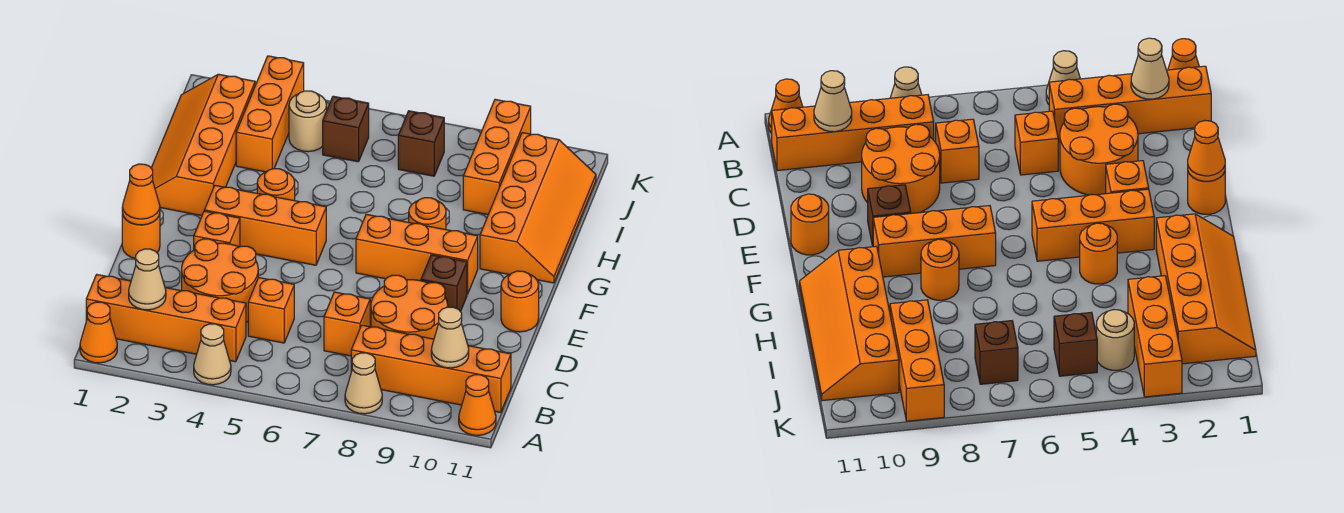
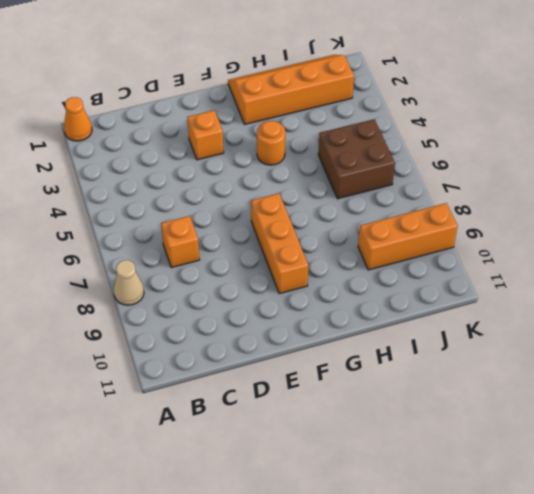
brown brick I5:J6 level 1 -> brown brick J5 level 1
none -> tan cone A4 level 1
none -> orange cone A11 level 1
none -> orange brick B1:B4 level 1

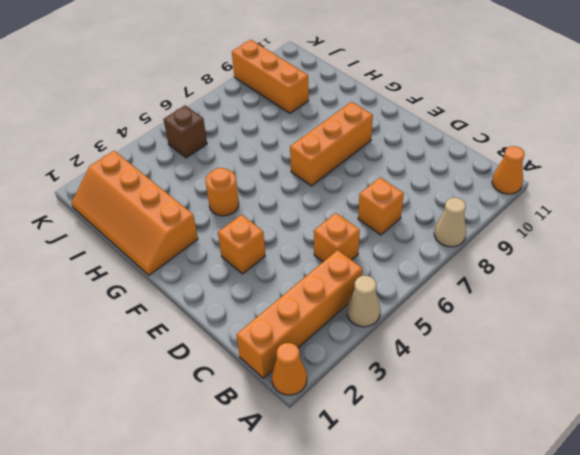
none -> orange brick B8:B11 level 1
none -> orange round brick C3:D4 level 1
none -> orange round brick C8:D9 level 1

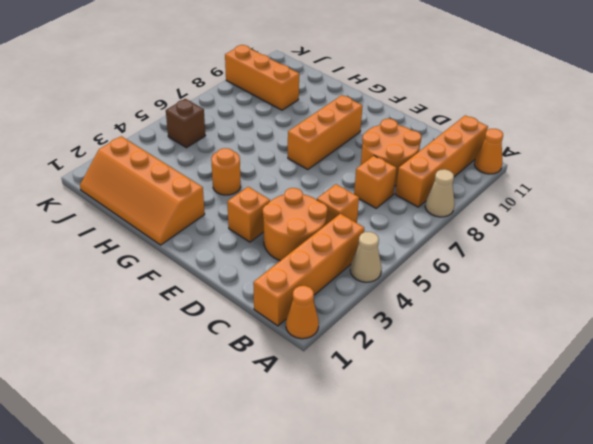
none -> orange round brick E1 level 1
none -> brown brick E9 level 1
none -> orange round brick E11 level 1

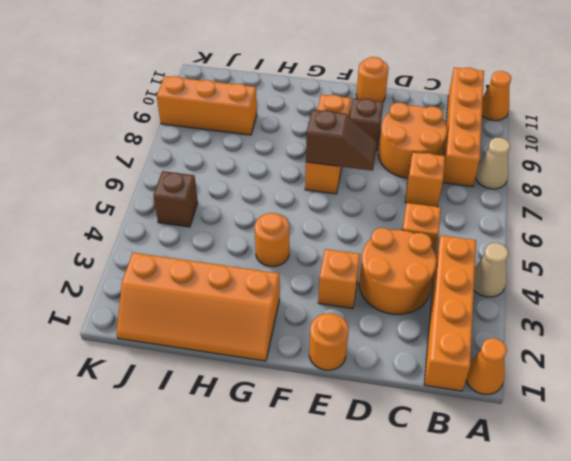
brown slope E7:F7 level 2 top F -> none
none -> orange brick F3:F5 level 1
none -> orange round brick G8 level 1
none -> orange slope G10:J11 level 1 top 10

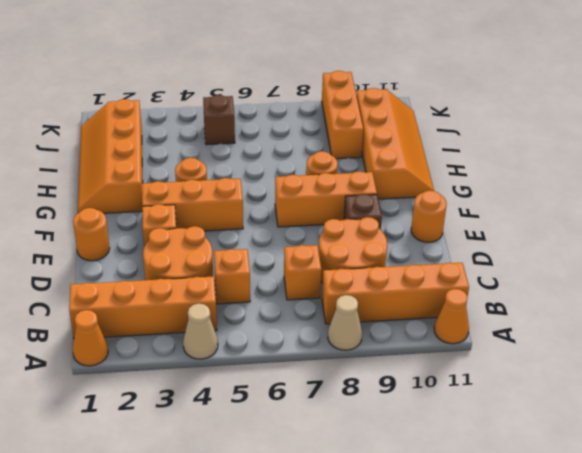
none -> orange brick I3:K3 level 1
none -> tan round brick J4 level 1
none -> brown brick J7 level 1

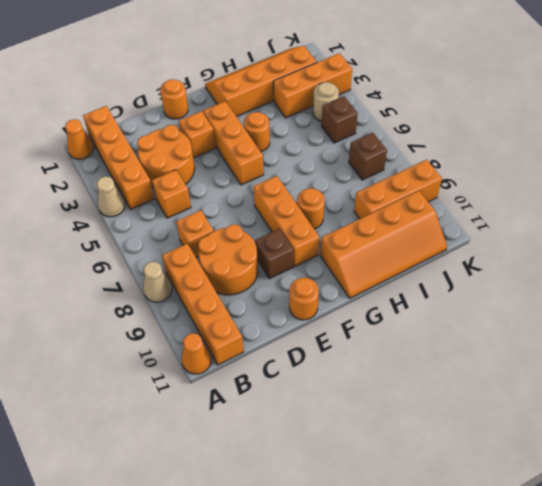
none -> tan cone B2 level 2
none -> tan cone B10 level 2
none -> orange cone E1 level 2

